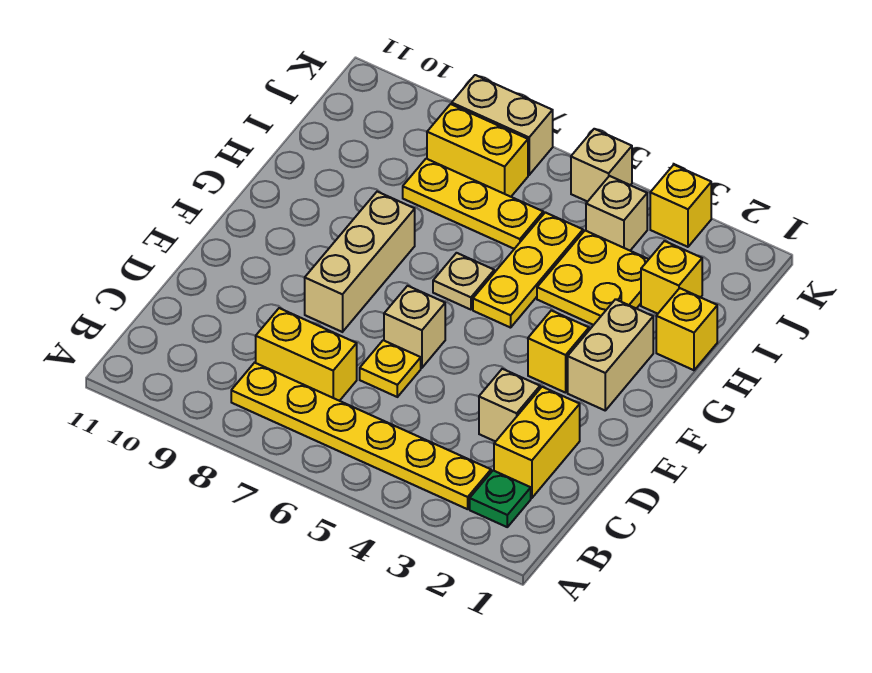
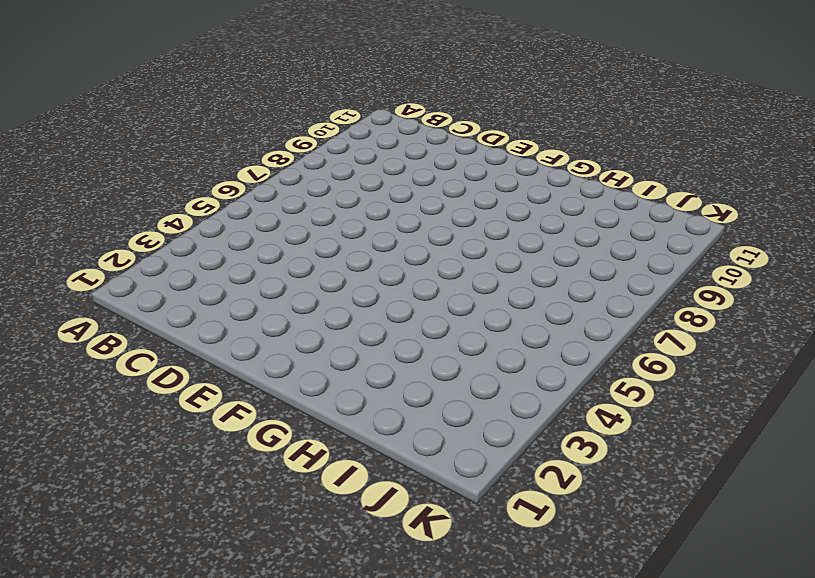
none -> green plate B2 level 1
none -> yellow plate B3:B8 level 1
none -> yellow brick C2:D2 level 1

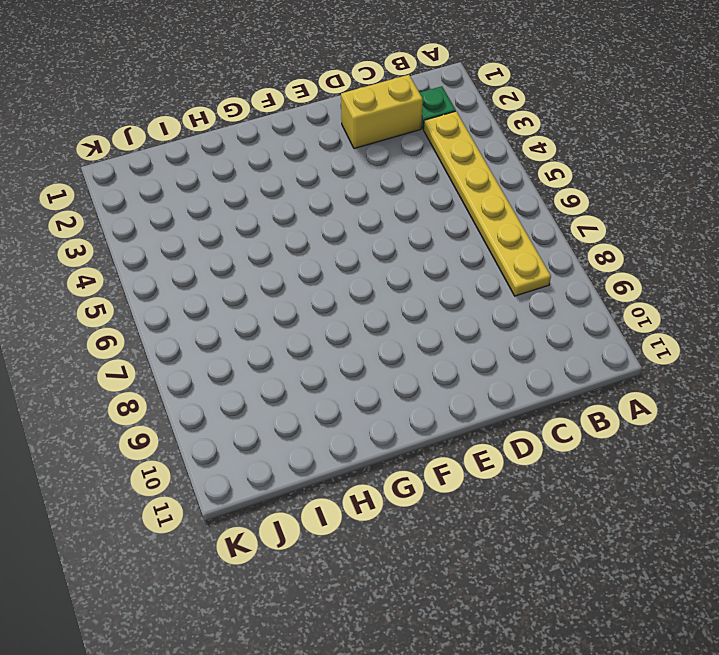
none -> yellow brick C7:C8 level 1
none -> tan brick D3 level 1
none -> yellow plate D6 level 1

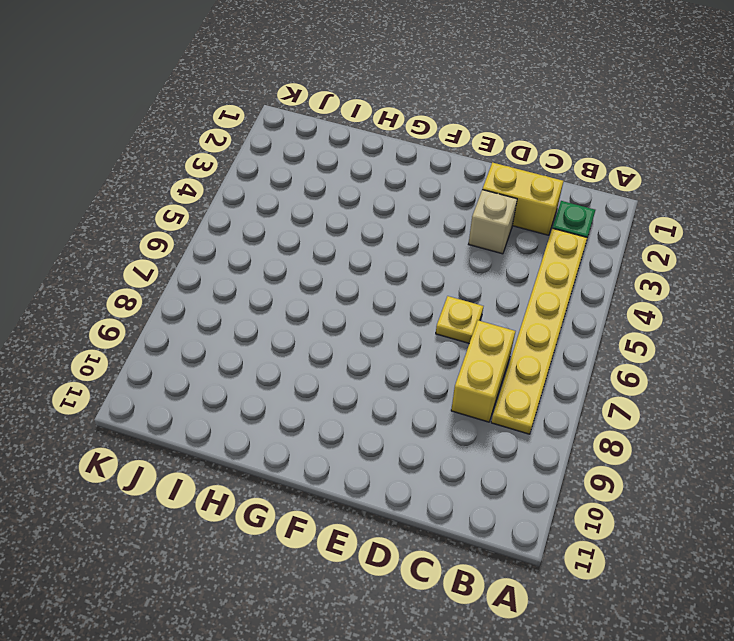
none -> tan brick E6 level 1
none -> tan brick E8:G8 level 1
none -> tan brick F2:G2 level 1

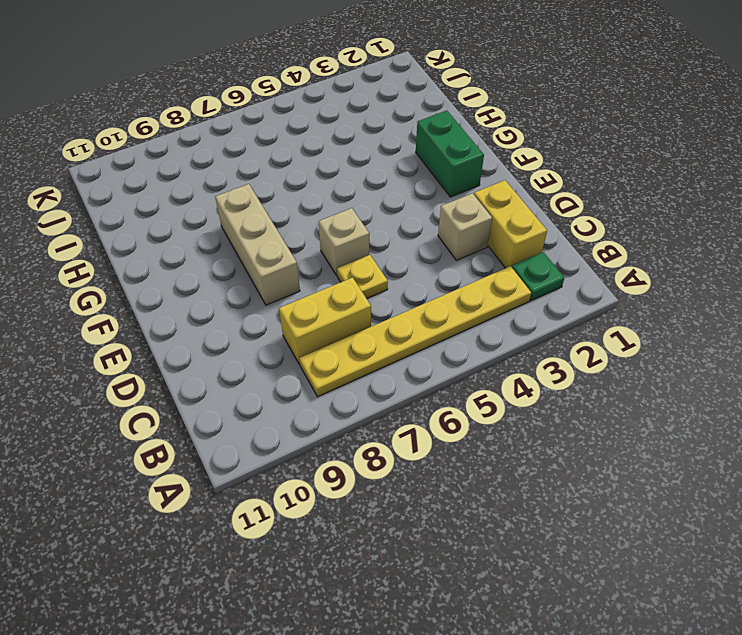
green brick F2:G2 level 1 -> tan brick F2:G2 level 1
none -> yellow brick F3 level 1
none -> yellow plate G5:I5 level 1
none -> tan plate G6 level 1

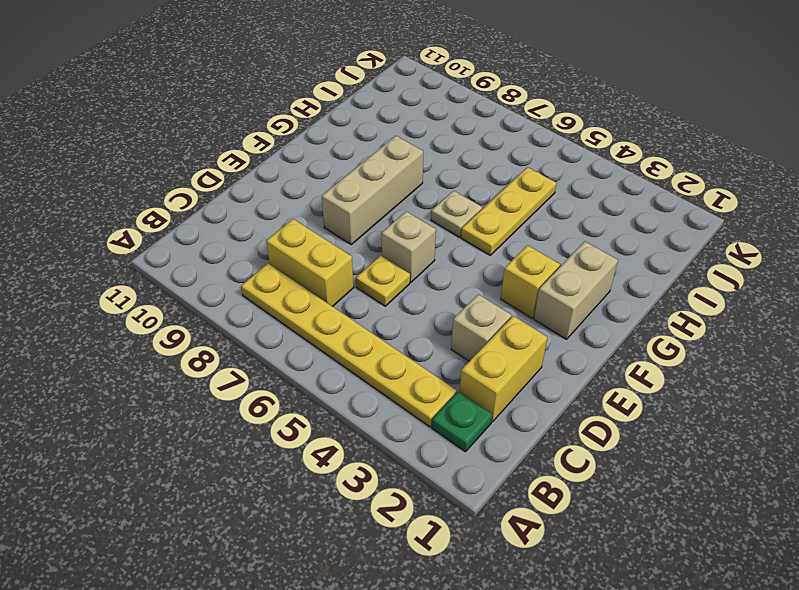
none -> yellow brick H1 level 1
none -> yellow plate H3:I4 level 1
none -> yellow brick I2 level 1

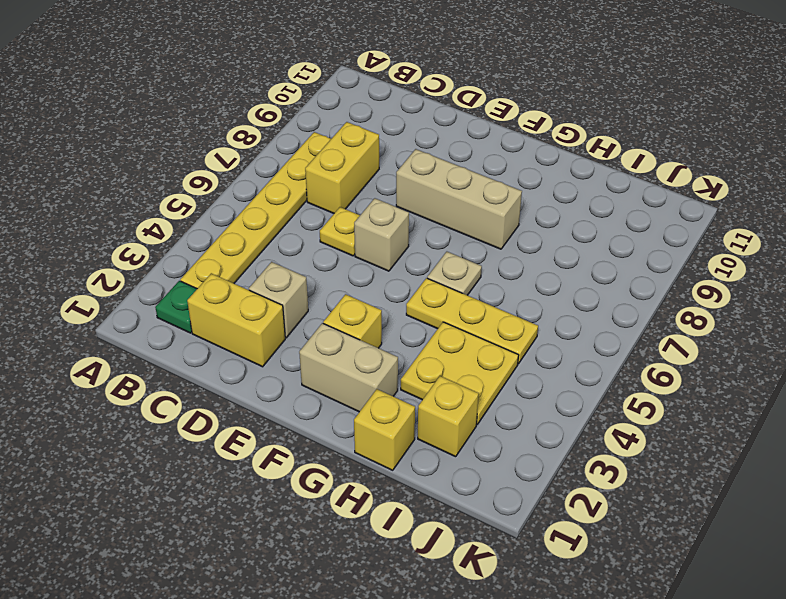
none -> yellow plate I6:I8 level 1
none -> tan brick J4 level 1
none -> yellow brick J7:J8 level 1

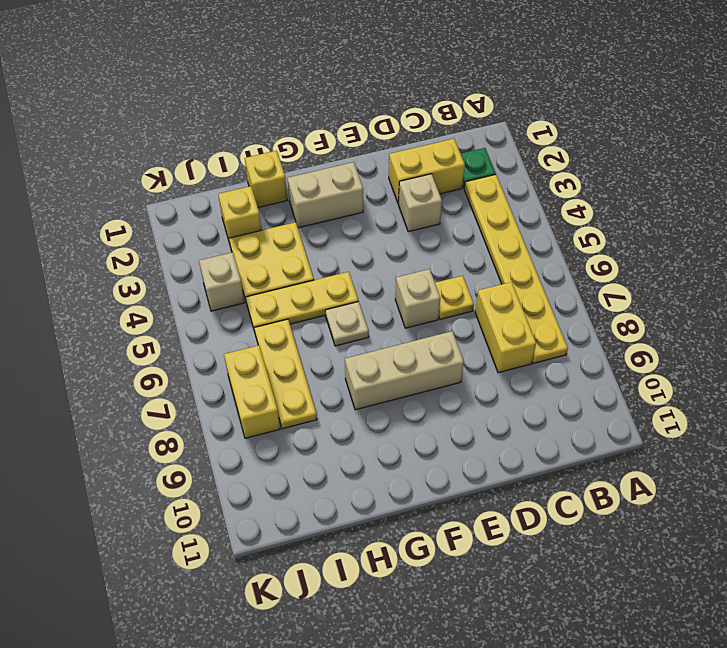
none -> yellow brick F3 level 1
none -> yellow brick K3 level 1
none -> tan brick K5 level 1

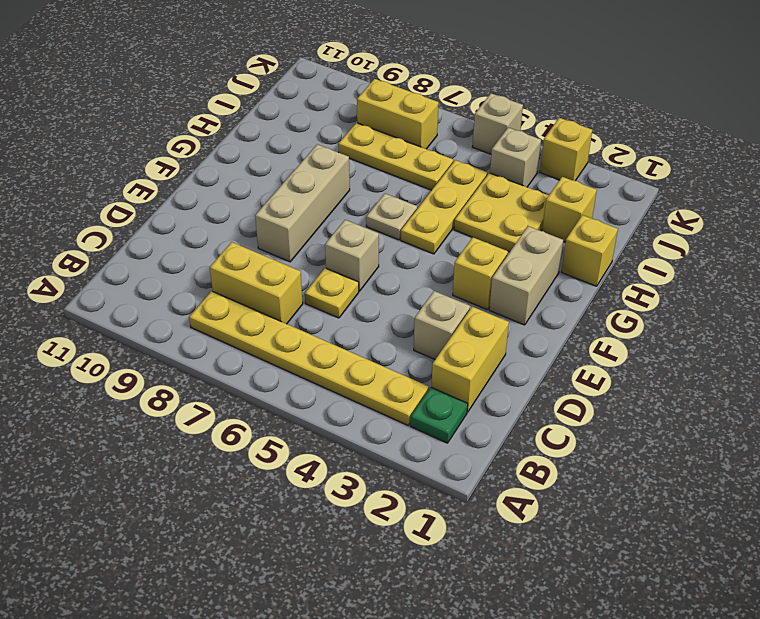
none -> tan brick K7:K8 level 1

